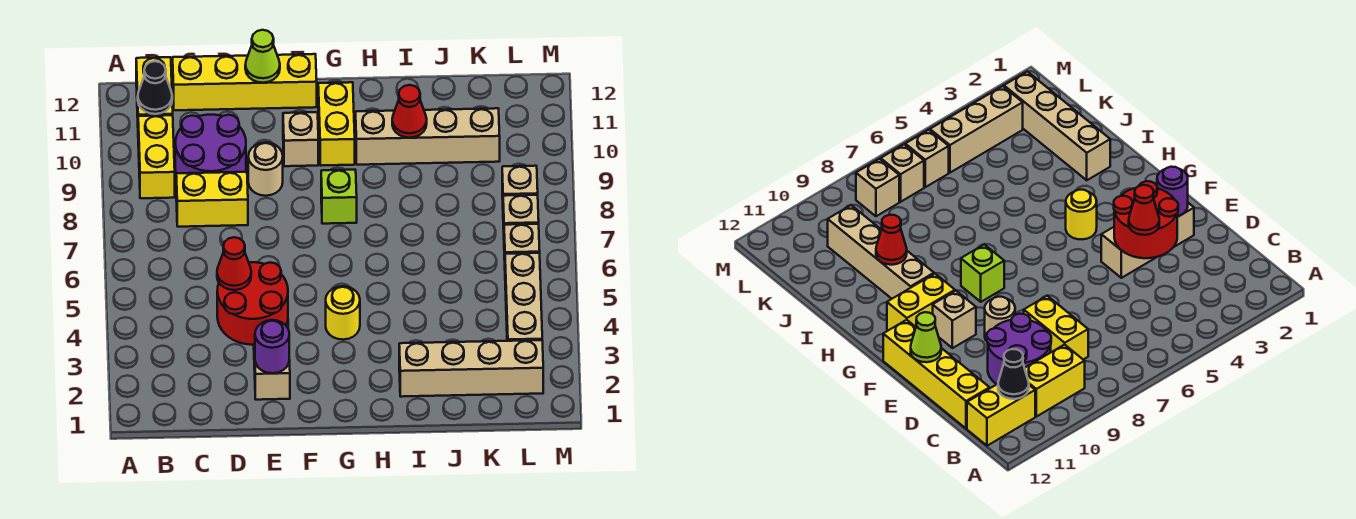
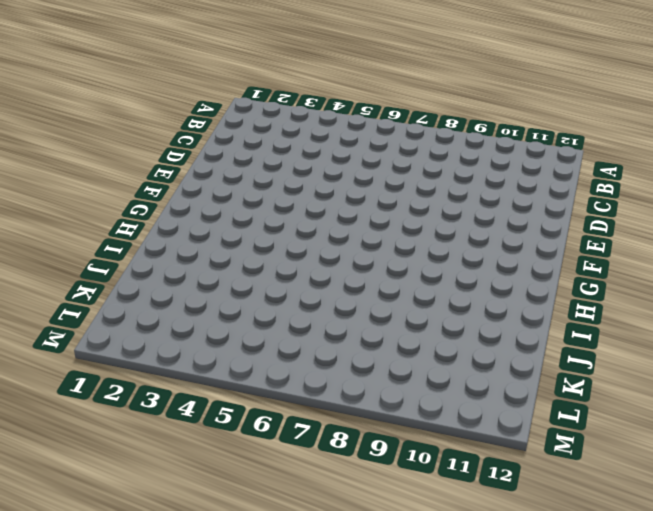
none -> yellow brick B9:B10 level 1
none -> yellow brick B11:B12 level 1
none -> yellow brick C8:D8 level 1

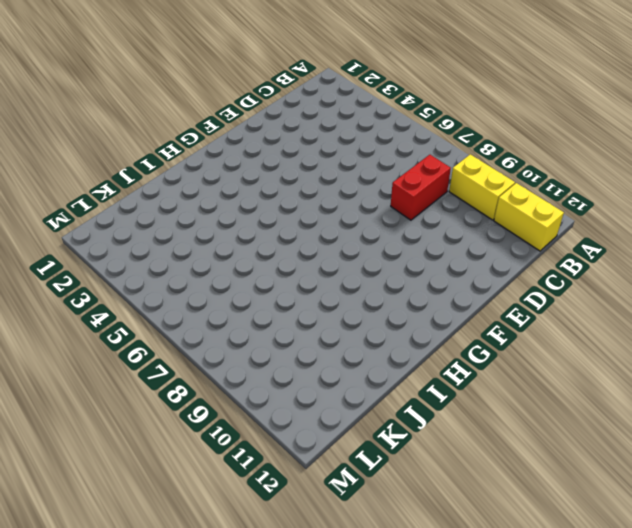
red brick C8:D8 level 1 -> yellow brick C8:D8 level 1
none -> purple round brick C9:D10 level 1
none -> yellow brick C12:F12 level 1
none -> tan brick E2:E4 level 1

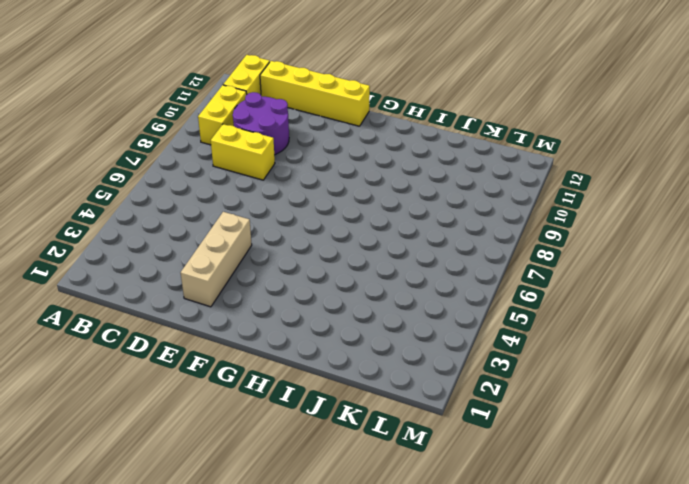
none -> tan round brick E9 level 1
none -> tan brick F10 level 1
none -> yellow round brick G4 level 1

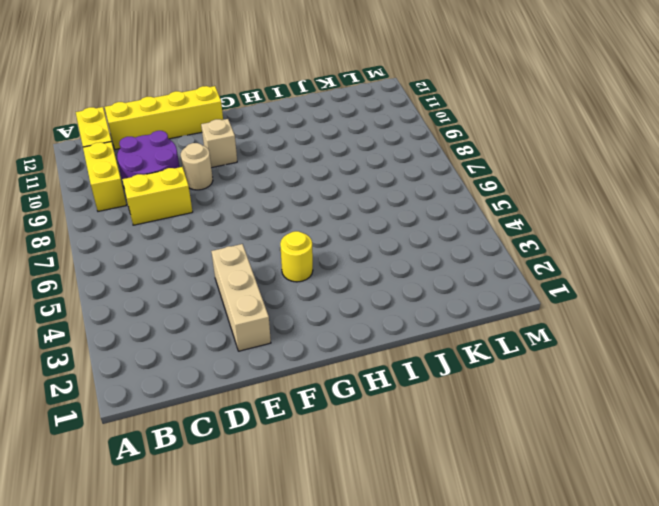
none -> lime brick G8 level 1
none -> yellow brick G10:G11 level 1
none -> tan brick H10:K10 level 1

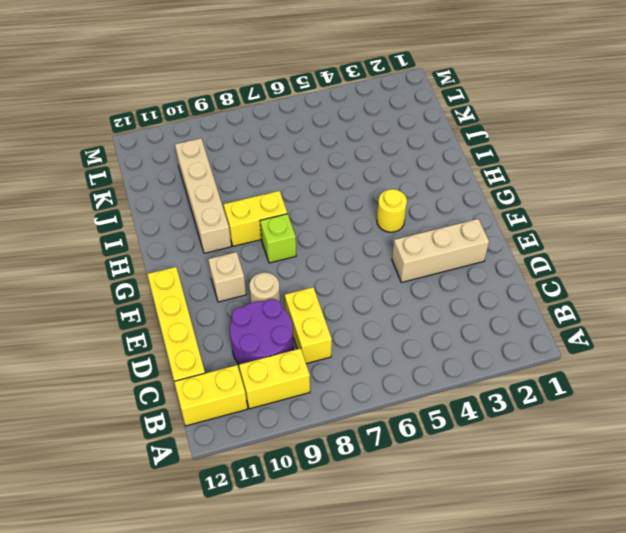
yellow brick H8:H9 level 1 -> yellow brick G10:G11 level 1
none -> tan brick I2:L2 level 1
none -> tan brick L3:L5 level 1
none -> tan brick L6 level 1

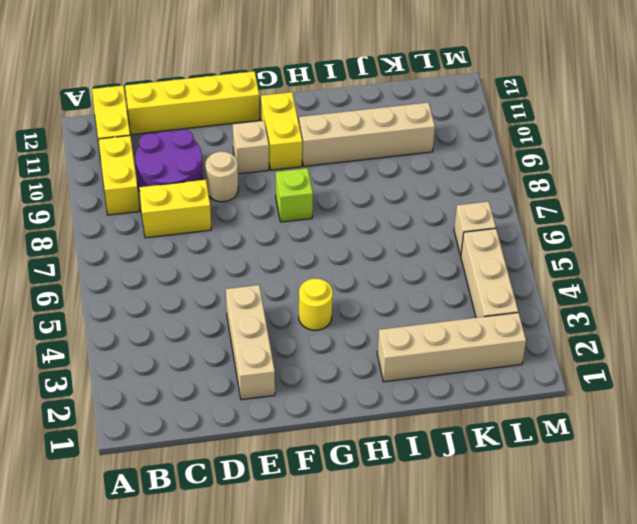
none -> tan brick L7 level 1
none -> tan brick L8 level 1
none -> black cone B11 level 2

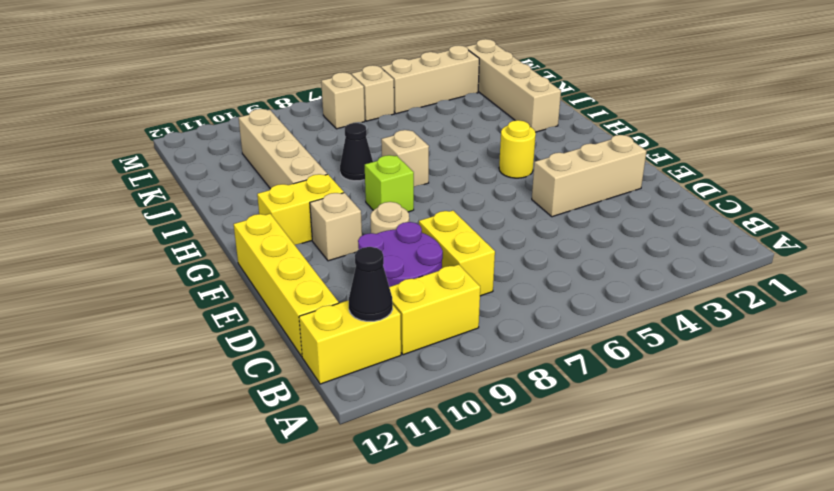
tan brick H7 level 1 -> tan brick L8 level 1
black cone I8 level 1 -> none
none -> red round brick D3:E4 level 2
none -> purple round brick E2 level 2
none -> lime cone E12 level 2

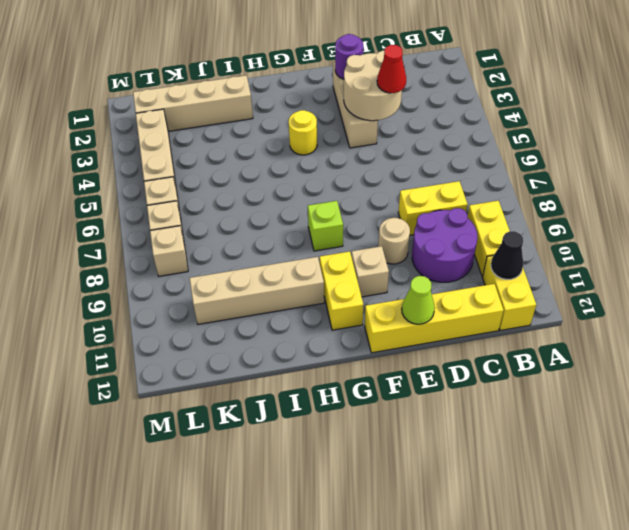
tan round brick D3:E4 level 2 -> red round brick D3:E4 level 2
none -> red cone I10 level 2

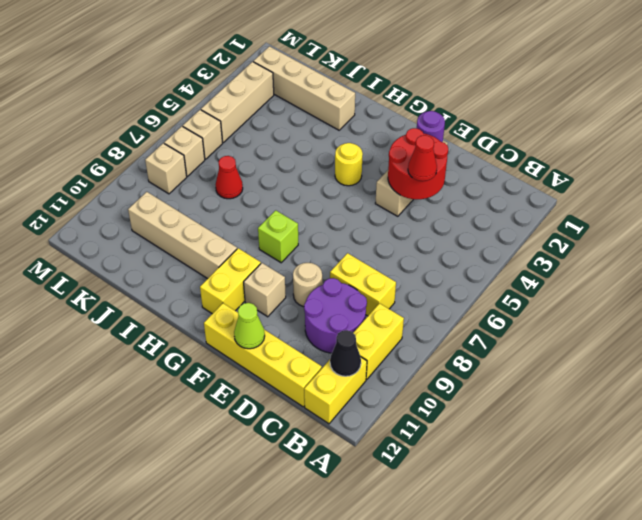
red cone J7 level 1 -> red cone I10 level 2

